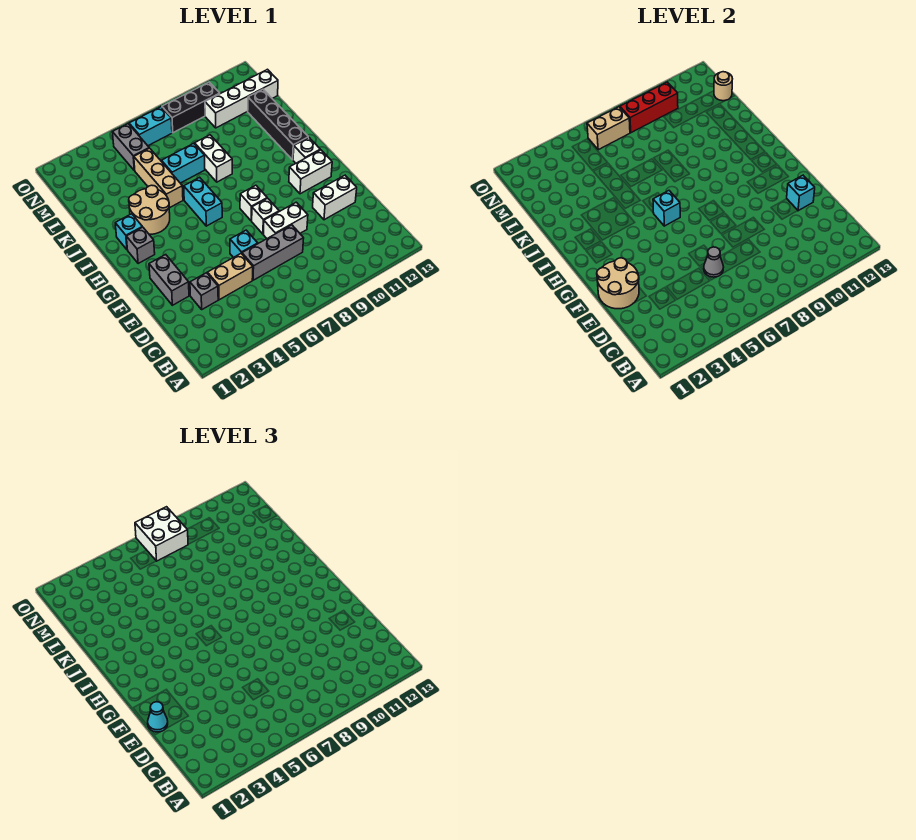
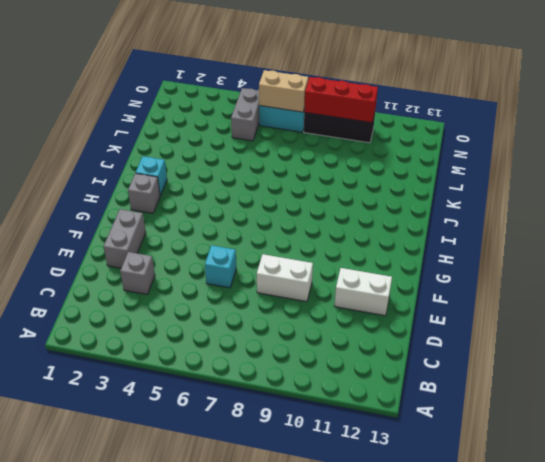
none -> tan brick D4:D5 level 1
none -> grey brick D6:D8 level 1
none -> white brick F8 level 1
none -> white brick G8 level 1

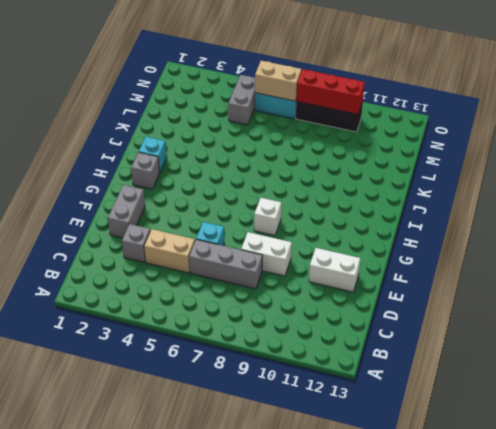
none -> white brick F8 level 1
none -> white brick G11:G12 level 1
none -> cyan brick H6:I6 level 1
none -> white brick H12 level 1

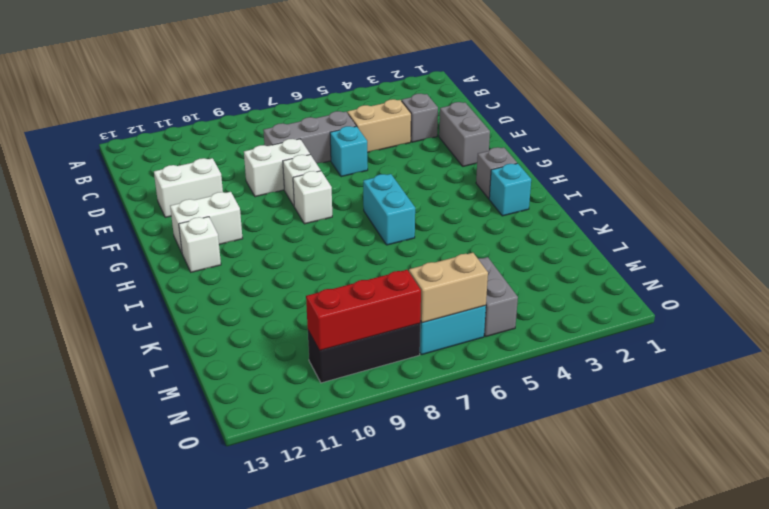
none -> tan round brick I3:J4 level 1
none -> black brick I12:L12 level 1
none -> tan brick J5:L5 level 1
none -> white brick J8:K8 level 1

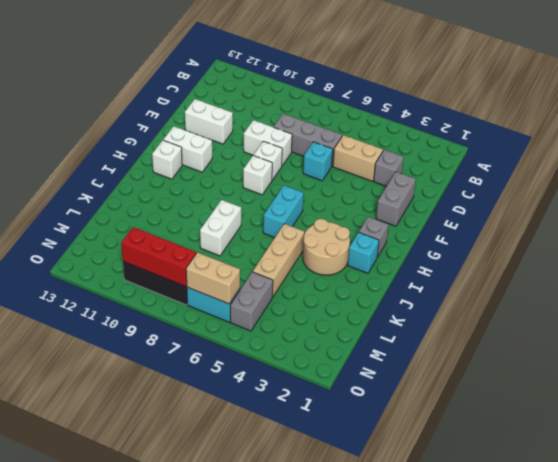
none -> black brick I12:L12 level 1
none -> cyan brick K6:K7 level 1
none -> white brick M10:M13 level 1
none -> grey cone D6 level 2

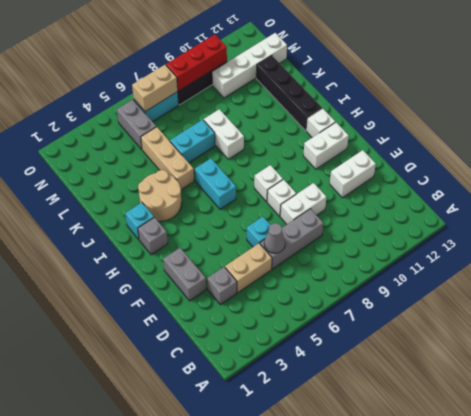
none -> tan round brick E1:F2 level 2
none -> cyan brick E12 level 2
none -> cyan brick H6 level 2
none -> tan round brick M13 level 2

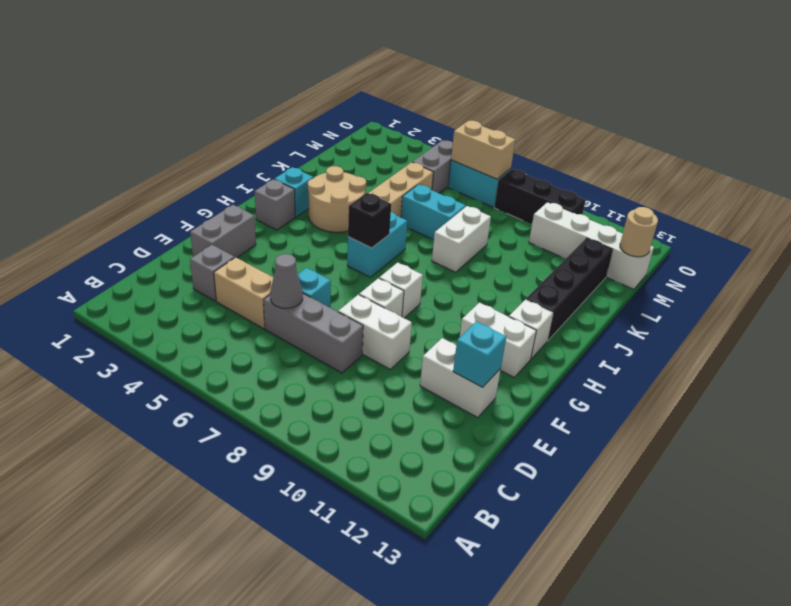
black brick H6 level 2 -> cyan brick H6 level 2
none -> tan round brick E1:F2 level 2
none -> red brick N8:N10 level 2
none -> cyan cone E1 level 3
none -> white brick N7:O8 level 3

